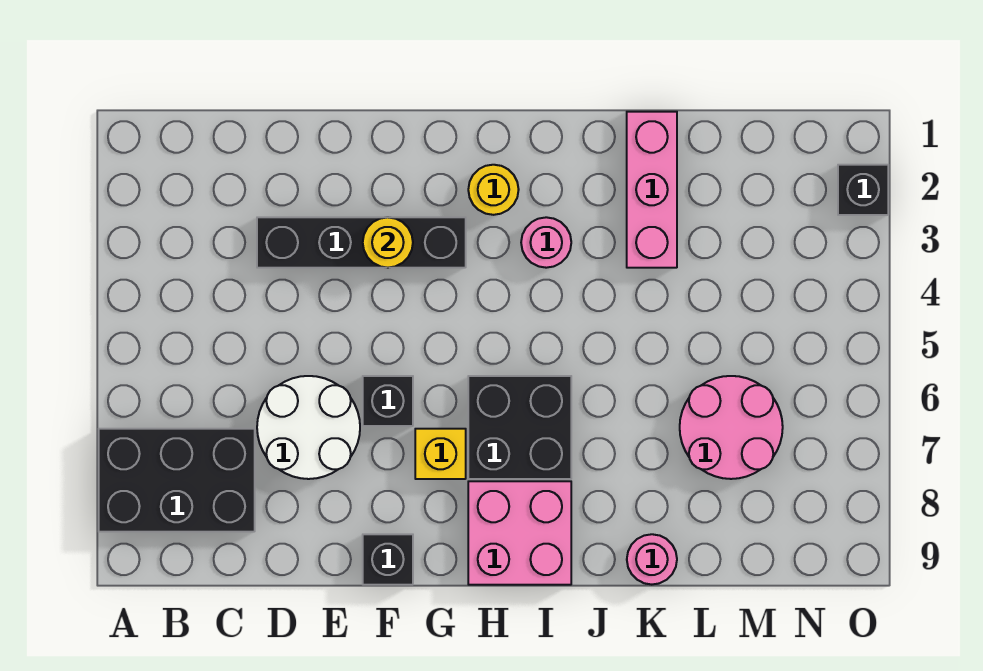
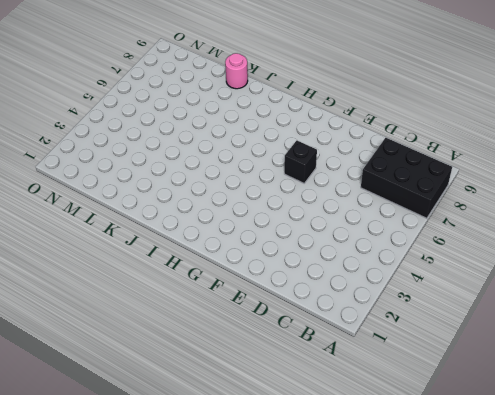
none -> black brick D3:G3 level 1
none -> white round brick D6:E7 level 1
none -> black brick F9 level 1

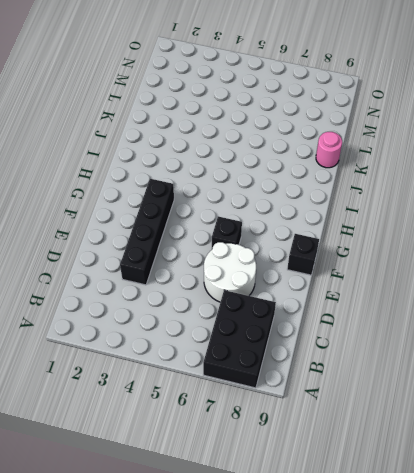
none -> yellow brick G7 level 1
none -> yellow round brick H2 level 1
none -> black brick H6:I7 level 1

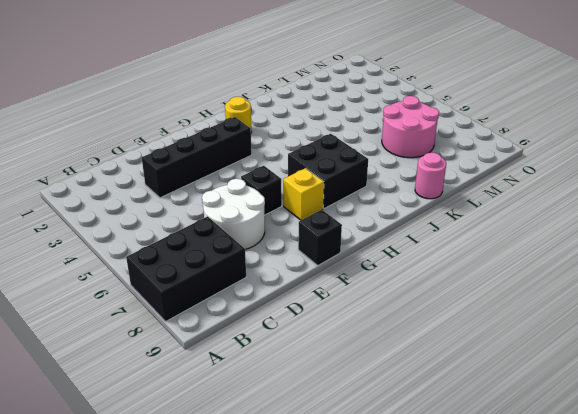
none -> pink brick H8:I9 level 1
none -> pink round brick I3 level 1
none -> pink brick K1:K3 level 1

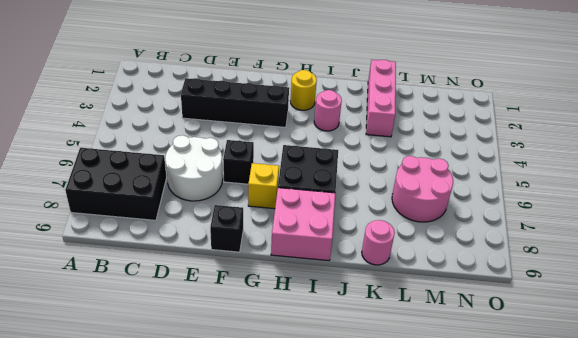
none -> black brick O2 level 1
none -> yellow round brick F3 level 2

